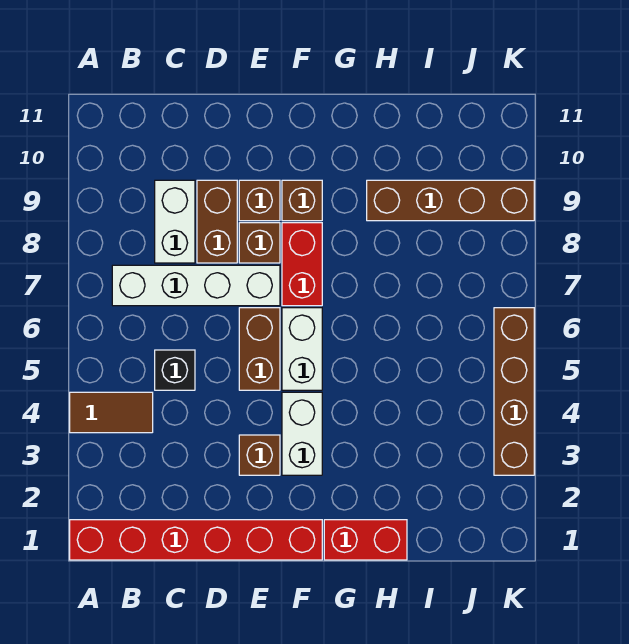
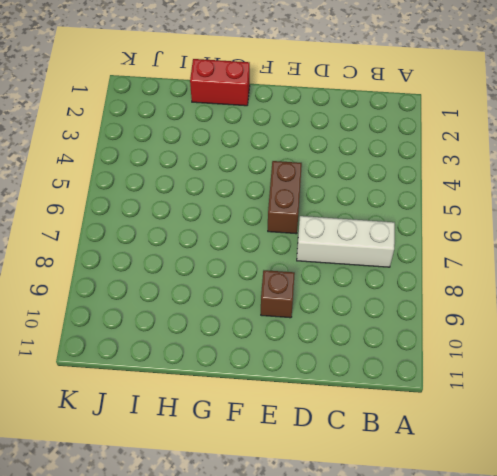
white brick B7:D7 level 1 -> white brick B7:E7 level 1
none -> red brick A1:F1 level 1
none -> brown tile A4:B4 level 1
none -> black brick C5 level 1

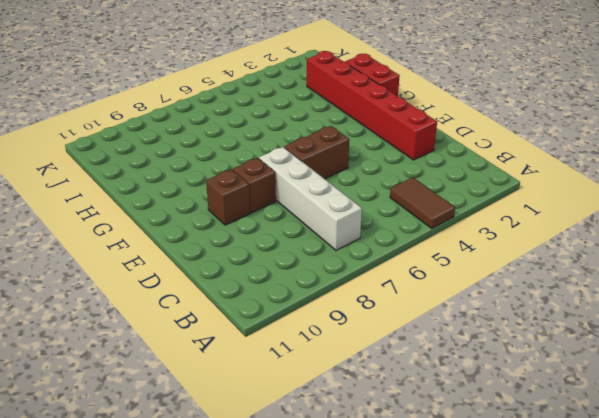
red brick D2:I2 level 1 -> red brick A1:F1 level 1
none -> black brick C5 level 1
none -> white brick C8:C9 level 1
none -> brown brick D8:D9 level 1

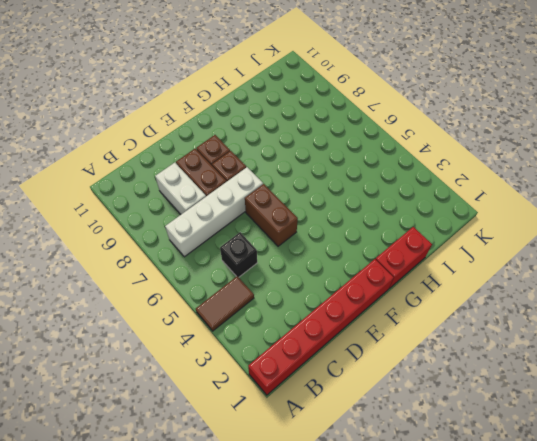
none -> brown brick E3 level 1
none -> white brick F3:F4 level 1
none -> white brick F5:F6 level 1

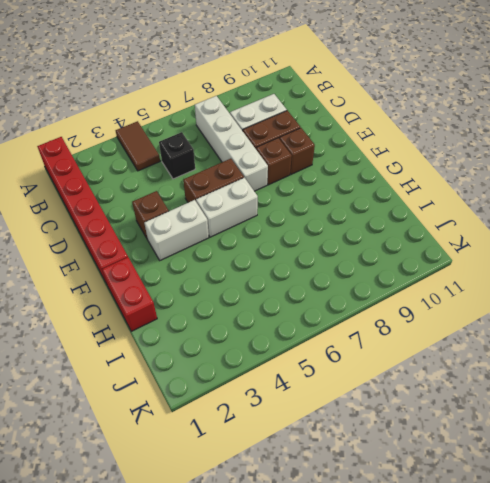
none -> red brick F7:F8 level 1
none -> brown brick F9 level 1
none -> brown brick H9:K9 level 1

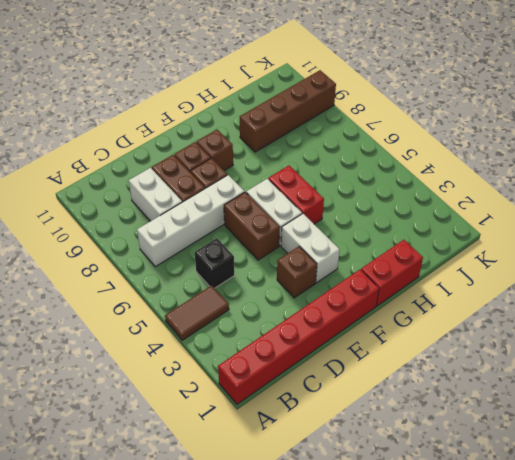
red brick G5:G6 level 1 -> red brick F7:F8 level 1
none -> brown brick K3:K6 level 1

